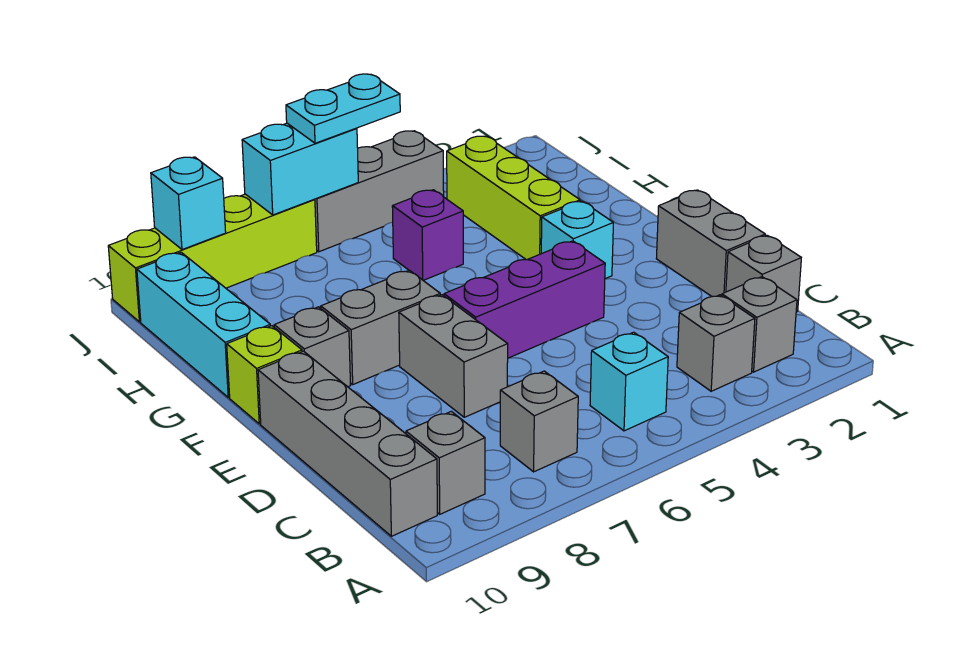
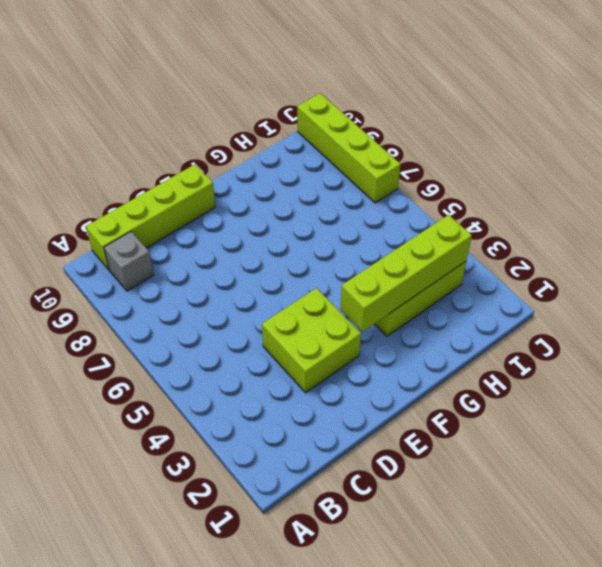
lime brick B10:E10 level 1 -> grey brick B10:E10 level 1
lime brick D3:E4 level 1 -> purple brick E4:E6 level 1
lime brick F3:I3 level 2 -> none
none -> grey brick B2 level 1
none -> grey brick B3 level 1
none -> cyan brick B5 level 1

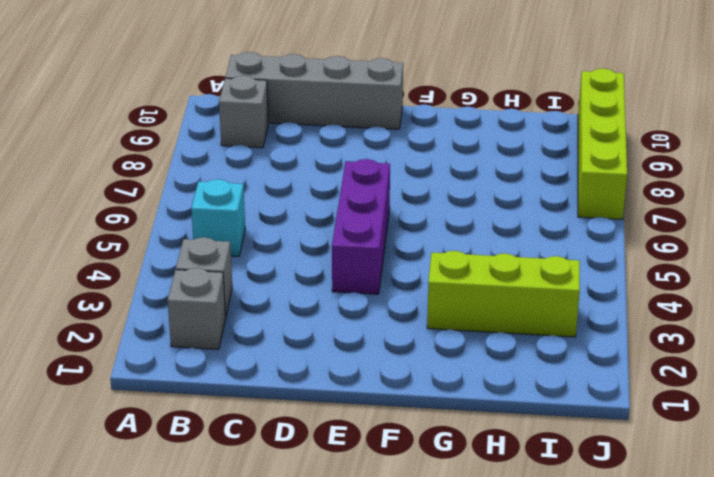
none -> grey brick B7 level 1
none -> grey brick C1 level 1
none -> grey brick D1:E1 level 1

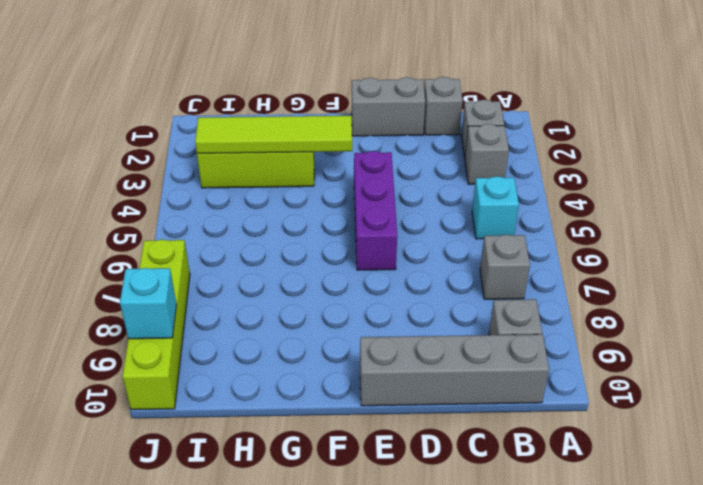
lime tile F3:I3 level 2 -> none
none -> grey brick D7:E7 level 1
none -> cyan brick F3 level 1
none -> grey brick F7:F8 level 1

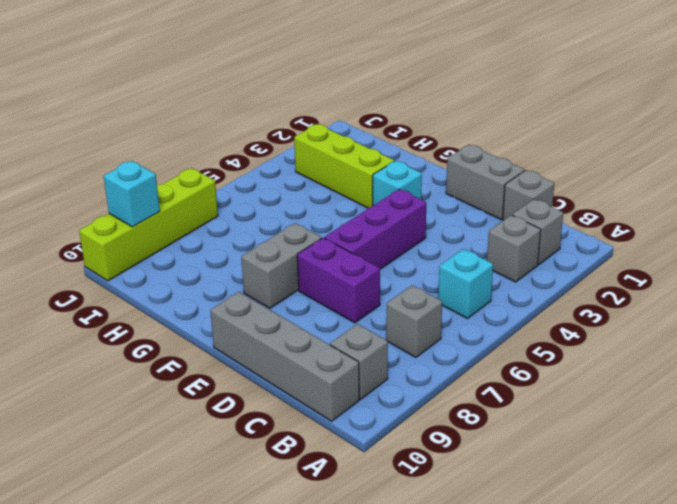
purple brick D7:E7 level 1 -> grey brick D7:E7 level 1
none -> grey brick F9 level 1
none -> lime brick F10 level 1
none -> cyan brick G10:I10 level 1

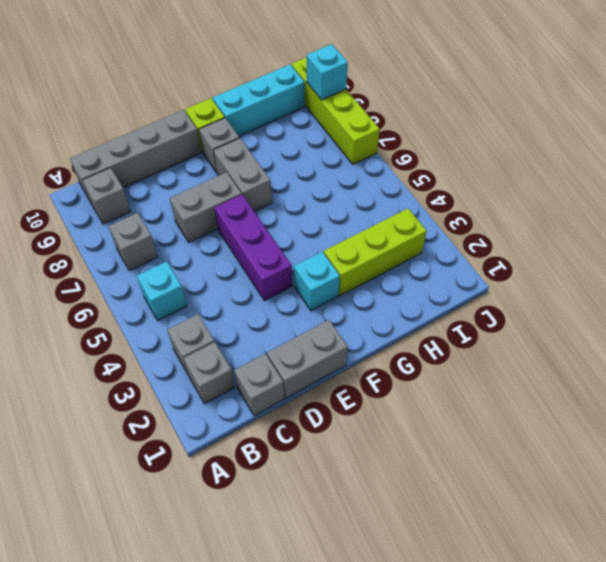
none -> purple brick H5 level 1
none -> grey brick J4:J6 level 1
none -> cyan brick J6:J7 level 2

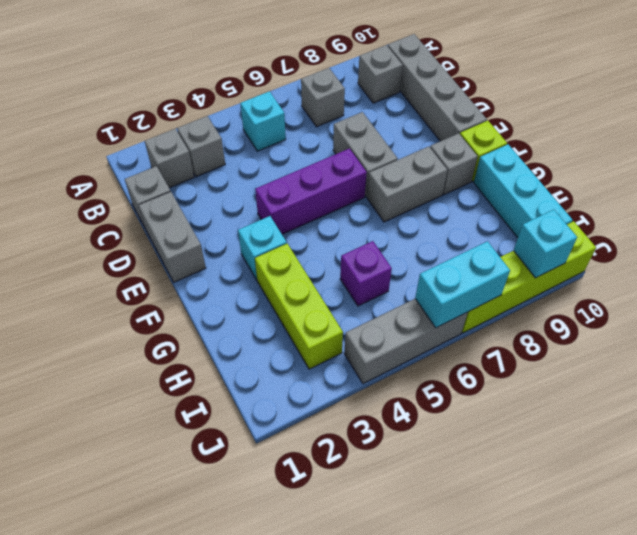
none -> cyan plate J5:J6 level 3

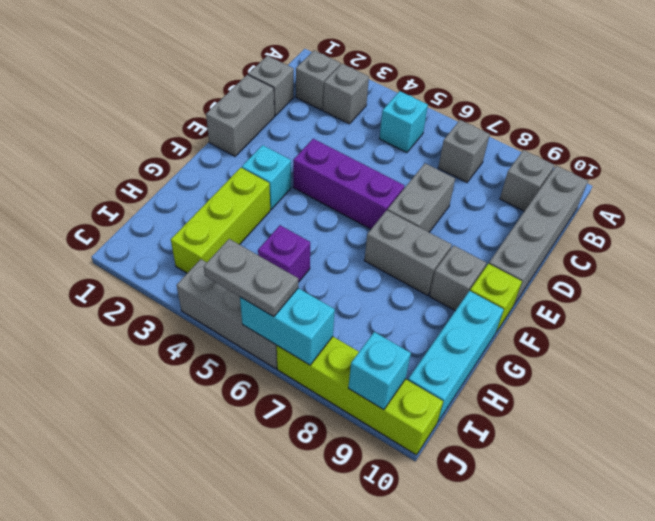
grey plate J5:J6 level 3 -> cyan plate J5:J6 level 3

